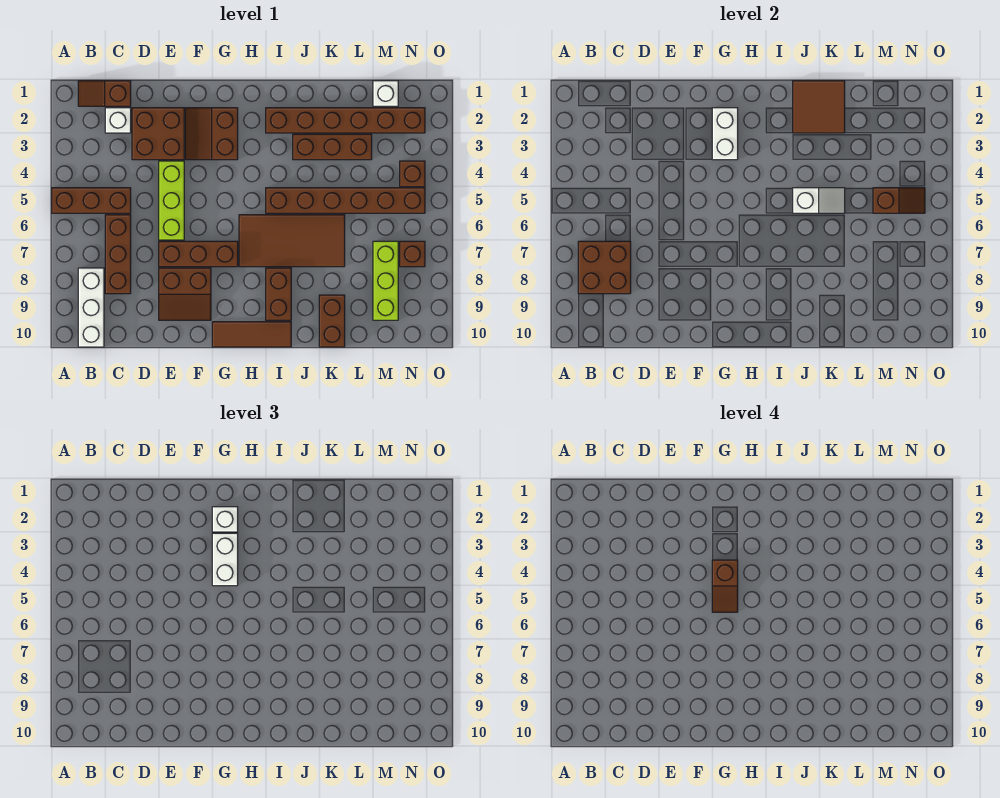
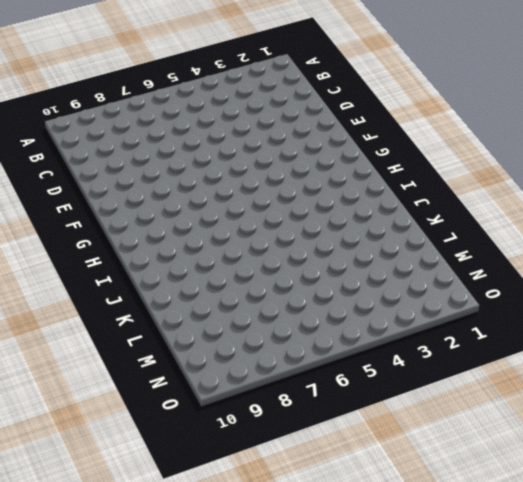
none -> brown brick A5:C5 level 1
none -> brown slope B1:C1 level 1 top C
none -> white brick B8:B10 level 1

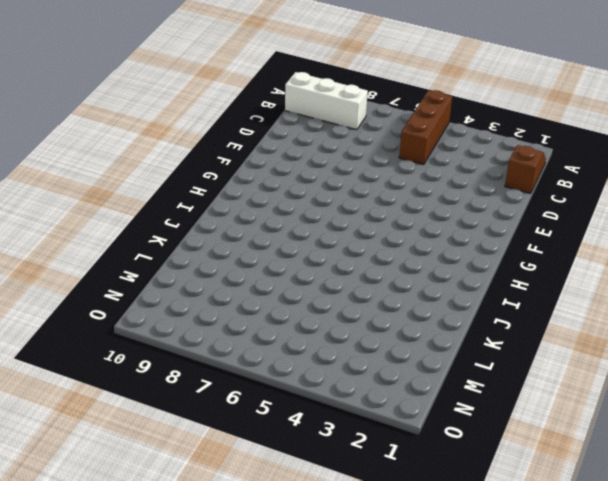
none -> white brick C2 level 1
none -> brown brick C6:C8 level 1
none -> brown brick D2:E3 level 1

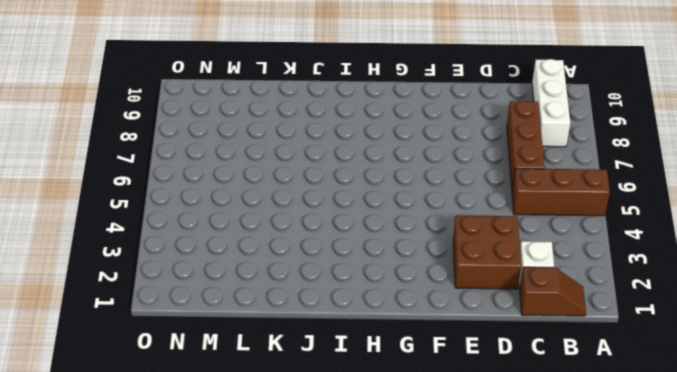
none -> lime brick E4:E6 level 1
none -> brown brick E7:G7 level 1
none -> brown slope E8:F9 level 1 top 8

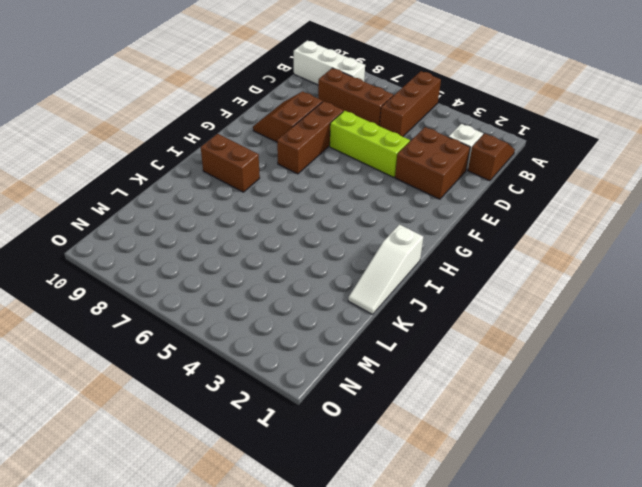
white slope I1:K1 level 1 top I -> none
none -> brown slope F2:G3 level 1 top G
none -> brown tile G10:I10 level 1
none -> brown tile H6:K7 level 1

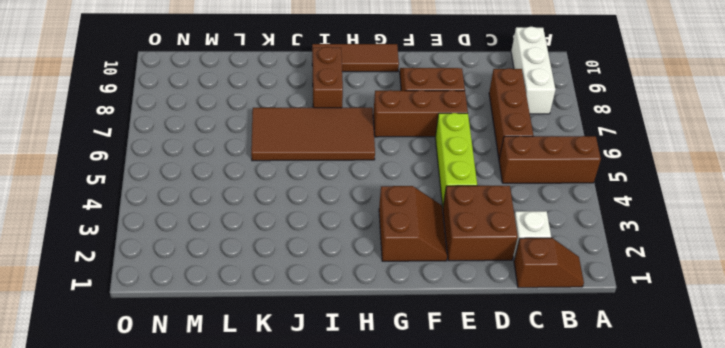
none -> brown brick I2:N2 level 1
none -> brown brick I5:N5 level 1
none -> brown brick J3:L3 level 1

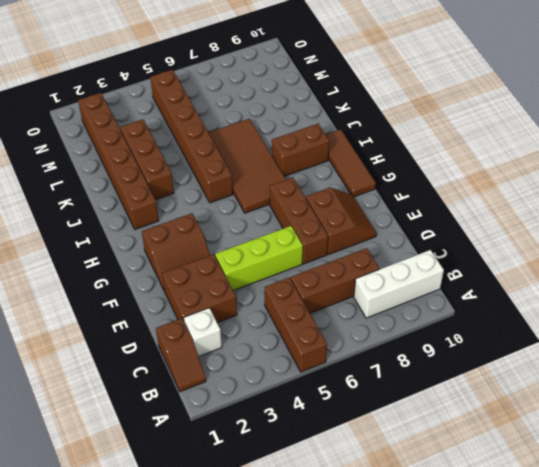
none -> brown brick K9:K10 level 1
none -> white brick M1 level 1
none -> lime brick M7:M9 level 1

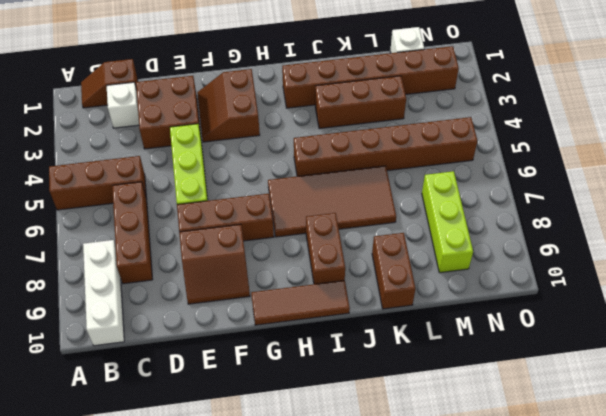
none -> brown brick N4 level 1
none -> brown brick N7 level 1
none -> brown brick B7:C8 level 2

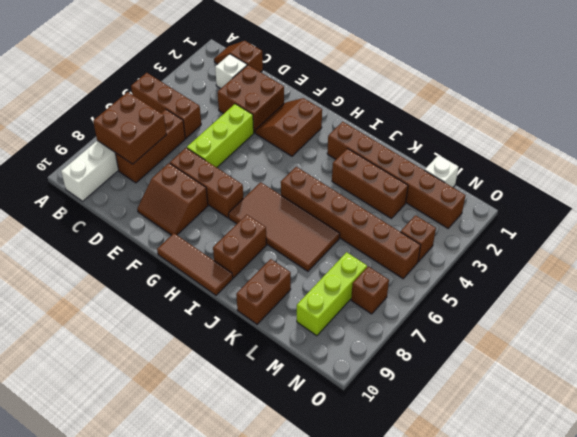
none -> white brick G2:G3 level 2
none -> brown tile J1:K2 level 2
none -> white slope J5:K5 level 2 top J

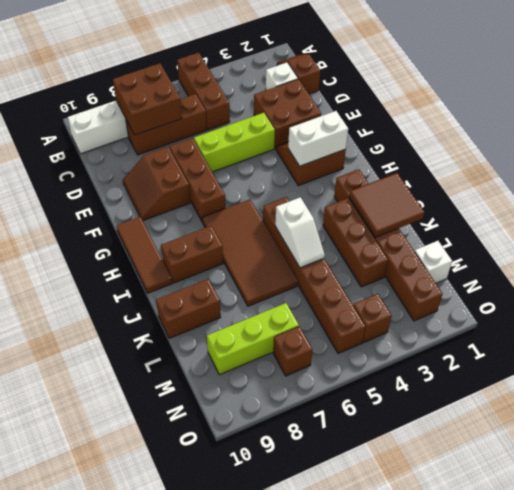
none -> brown slope M5:N5 level 2 top M
none -> white brick G2 level 3
none -> white brick G3:G4 level 3

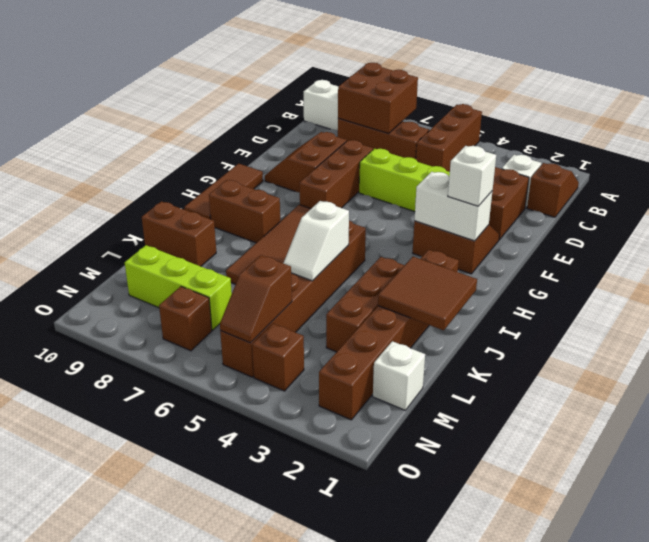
none -> white brick G3:G4 level 3
none -> brown slope G4:G5 level 4 top 4

